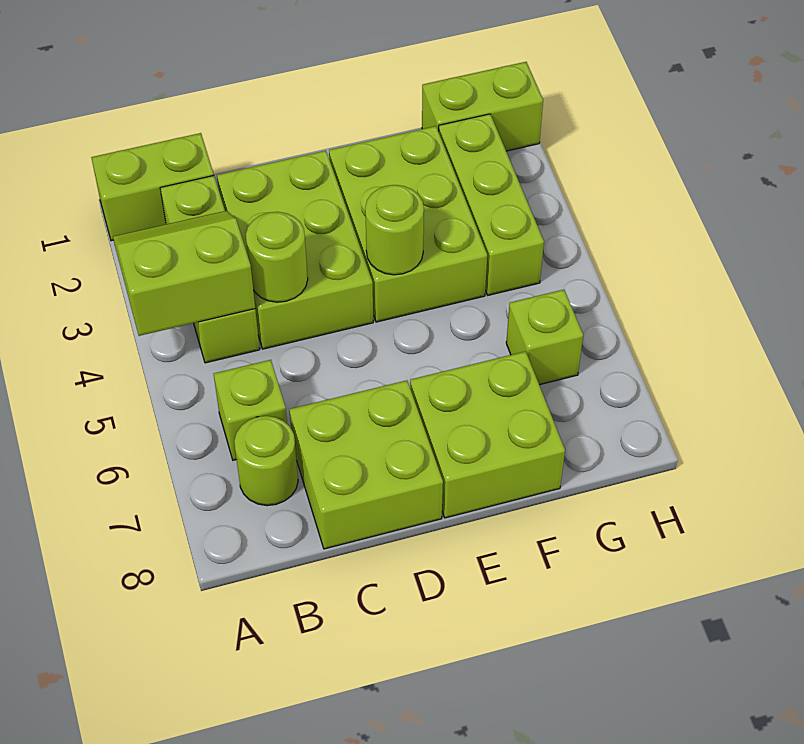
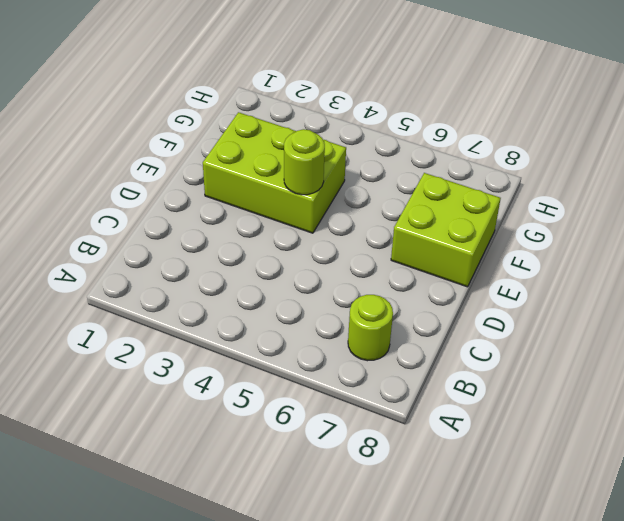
none -> lime brick A1:B1 level 1
none -> lime brick B2:B4 level 1
none -> lime brick B6 level 1

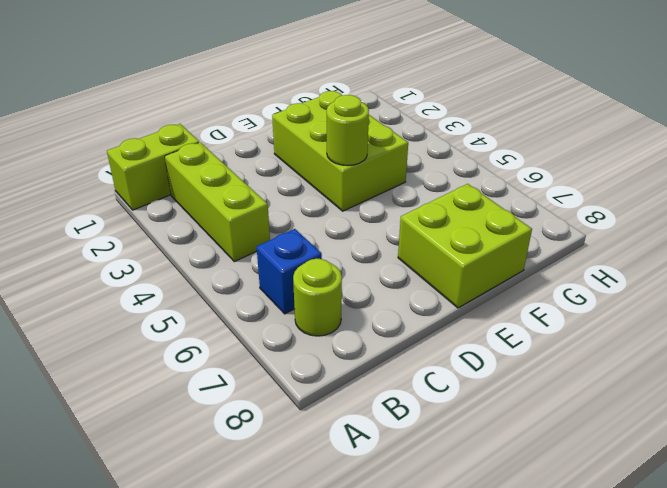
blue brick B6 level 1 -> lime brick B6 level 1
none -> lime brick C2:D4 level 1
none -> lime brick C7:D8 level 1
none -> lime brick G1:H1 level 1

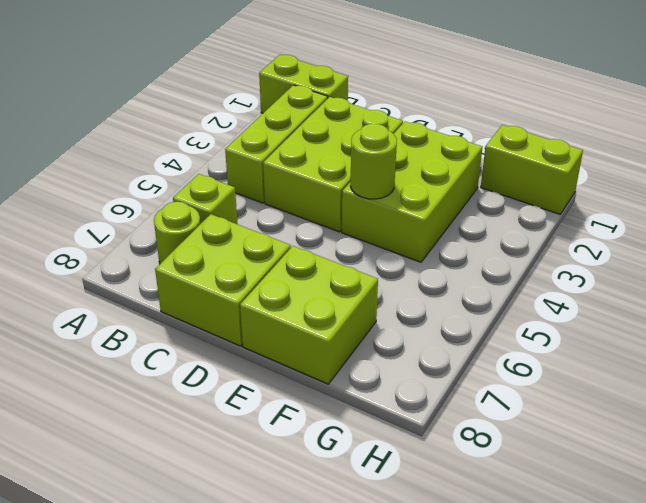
none -> lime brick G2:G4 level 1
none -> lime brick G6 level 1
none -> lime slope A3:B4 level 2 top 4

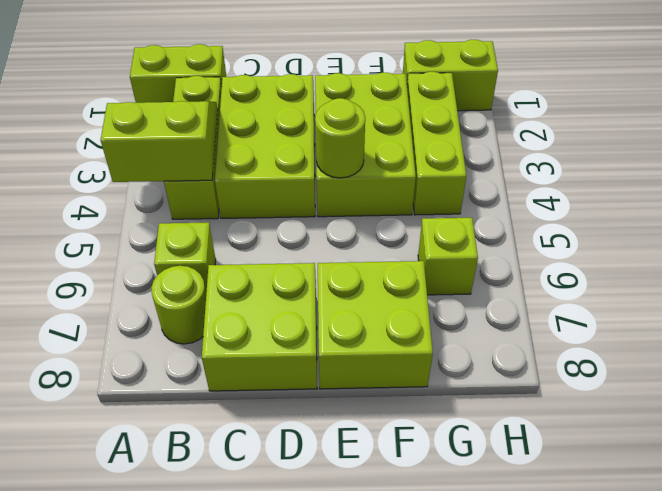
none -> lime round brick C4 level 2

